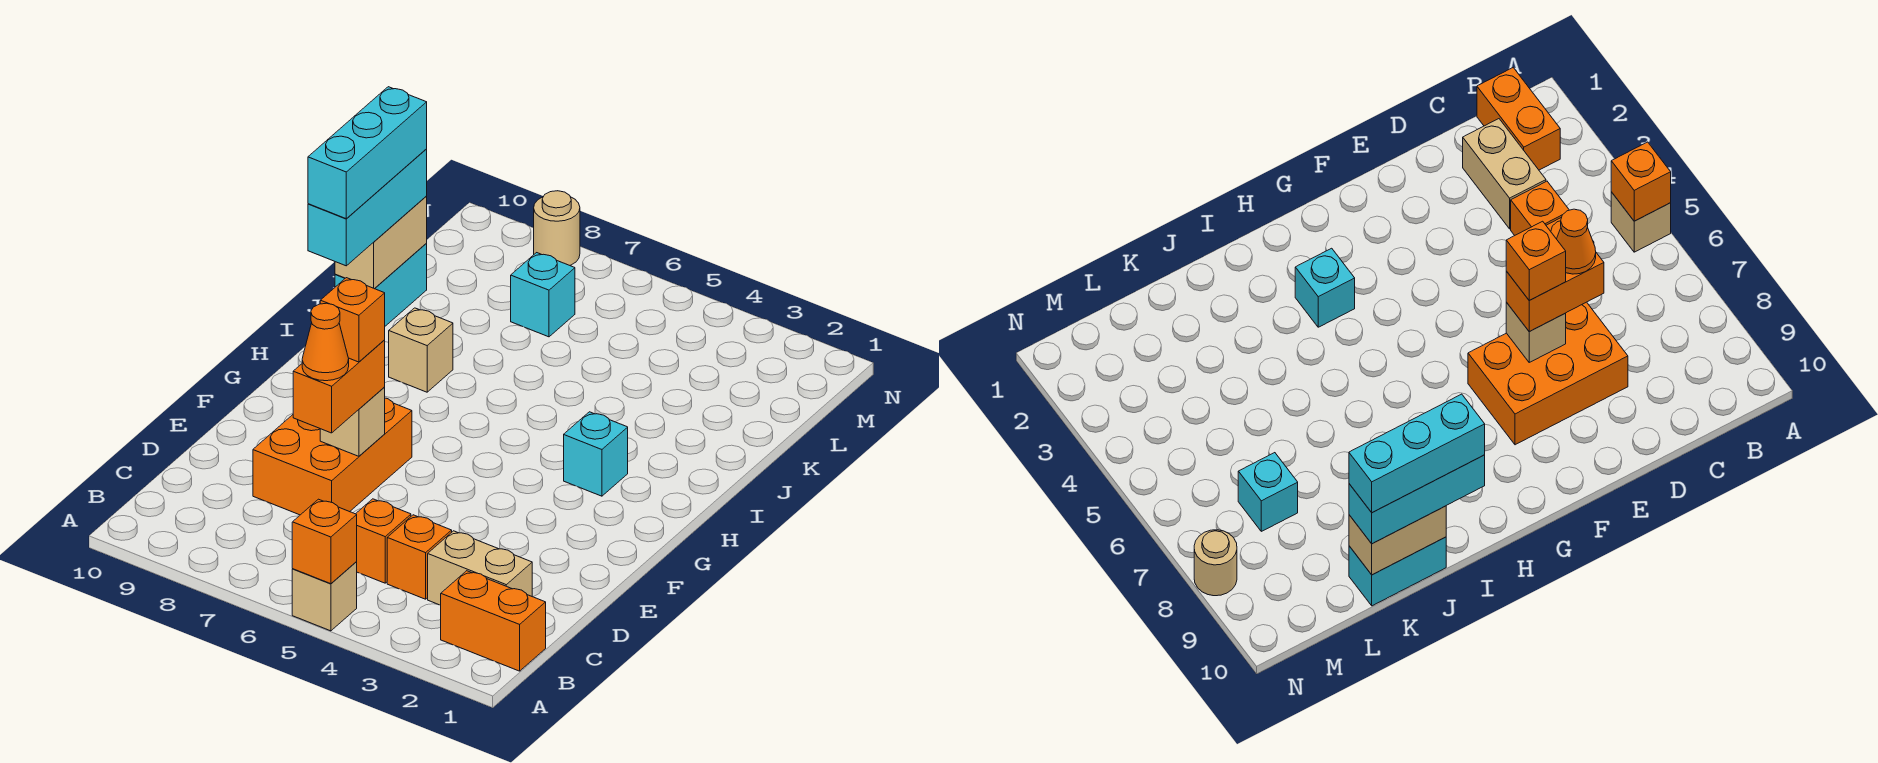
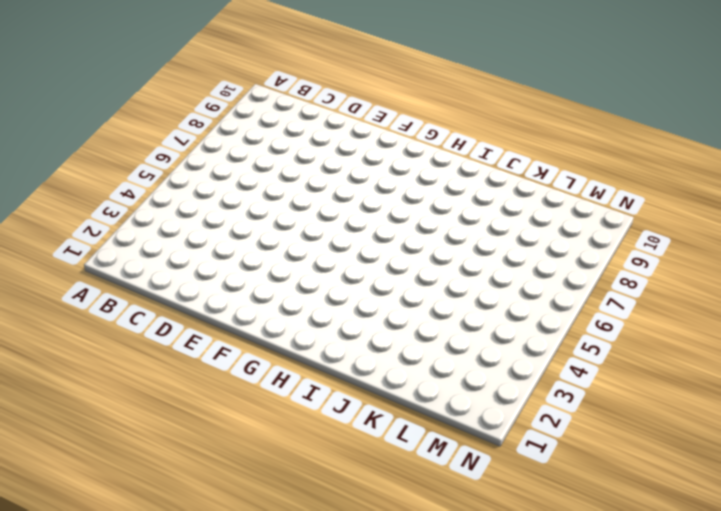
none -> tan brick A5 level 1
none -> orange brick B1:B2 level 1
none -> tan brick C2:C3 level 1

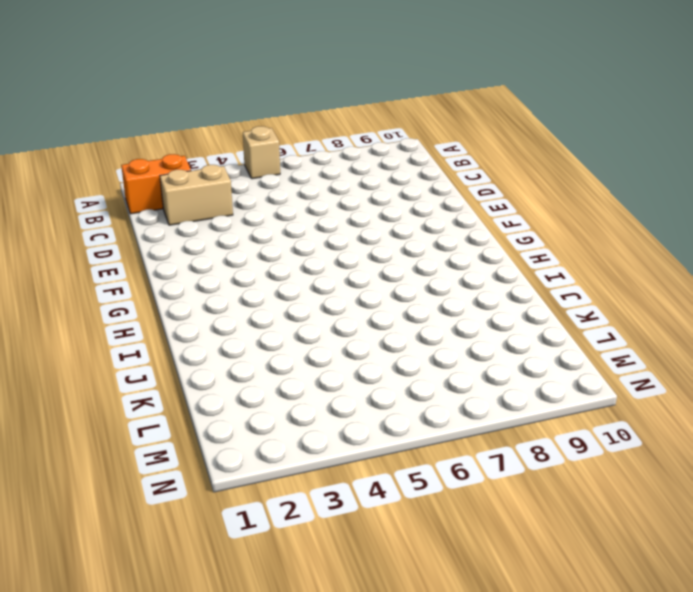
none -> orange brick C4 level 1
none -> orange brick C5 level 1
none -> orange brick D7:F8 level 1

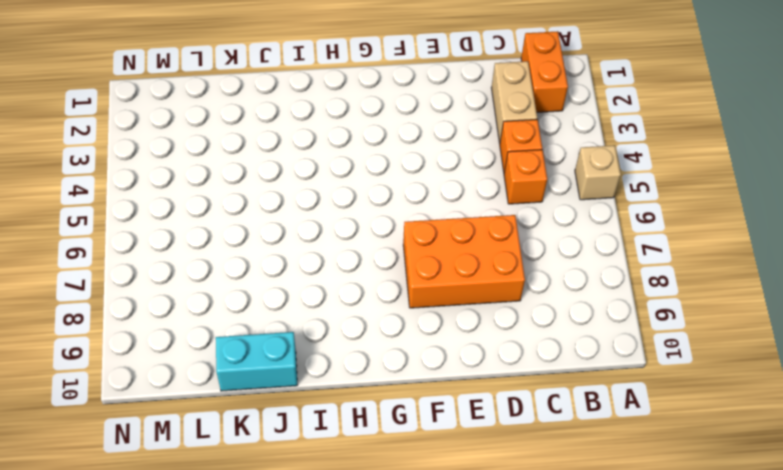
none -> cyan brick H3 level 1
none -> tan brick I8 level 1
none -> cyan brick L7 level 1

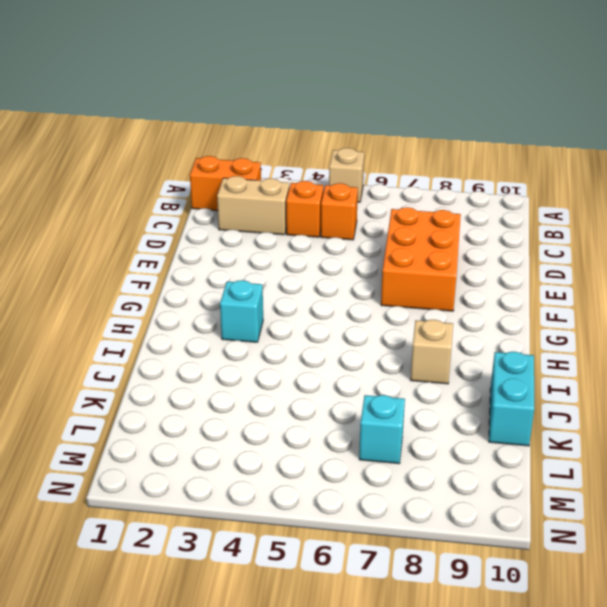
none -> tan round brick N8 level 1
none -> orange brick A5 level 2
none -> tan brick E7 level 2

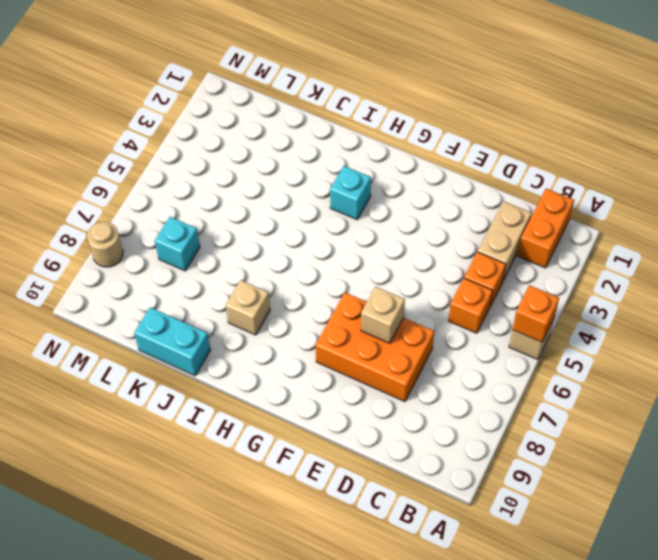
none -> tan brick J10:K10 level 2
none -> orange brick D7:E7 level 3
none -> cyan brick I10:K10 level 3

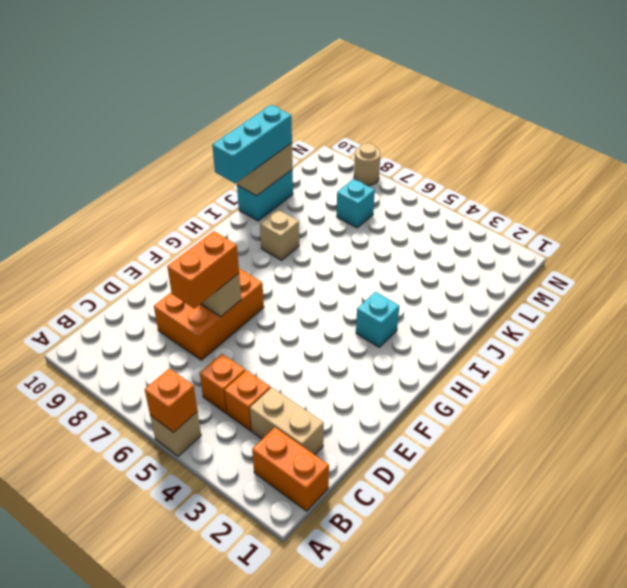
none -> orange cone D7 level 4
none -> orange brick E7 level 4
none -> cyan brick I10:K10 level 4

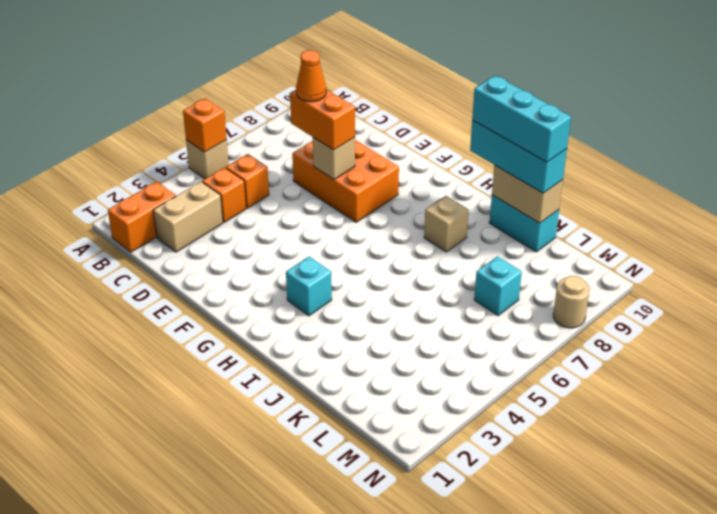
none -> orange brick E7 level 4

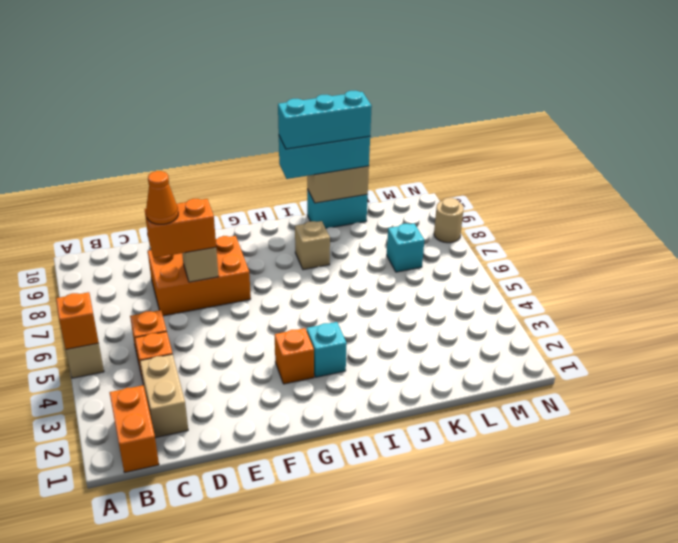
orange brick G3 level 1 -> orange brick E7 level 4

